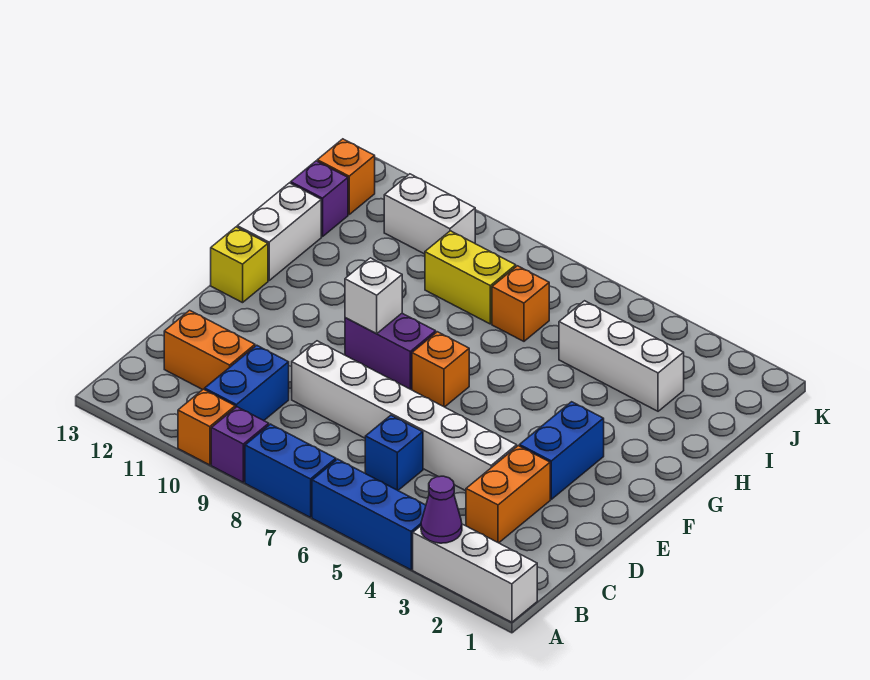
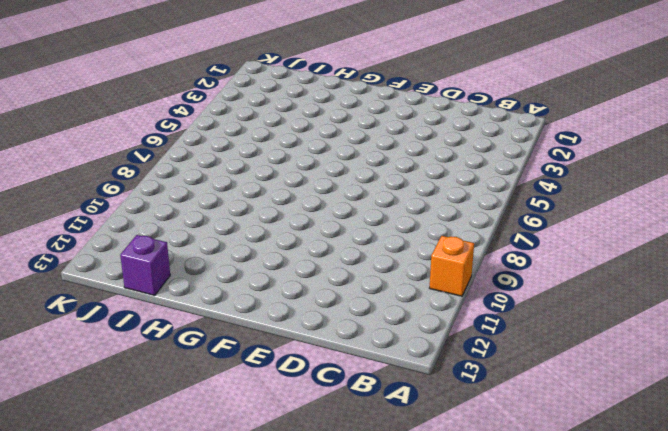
none -> white brick A1:A3 level 1
none -> blue brick A4:A6 level 1
none -> blue brick A7:A8 level 1

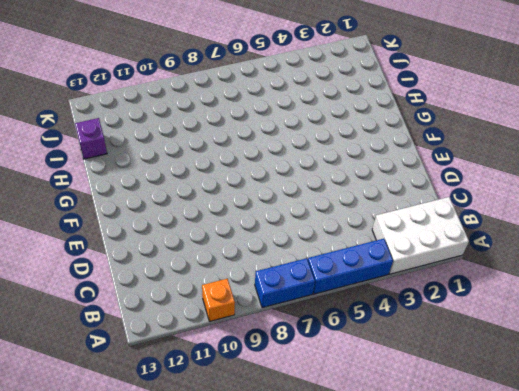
white brick A1:B3 level 1 -> white brick A1:A3 level 1
none -> purple brick A9 level 1
none -> blue brick B10:C10 level 1
none -> orange brick C3:D3 level 1

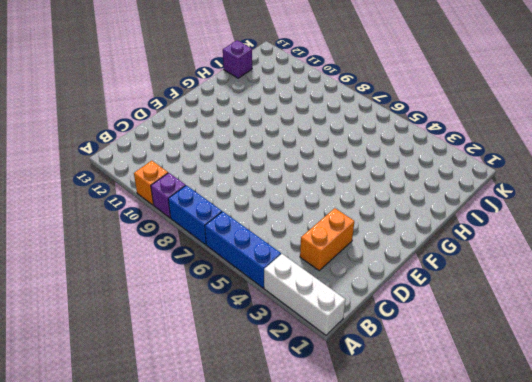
none -> blue brick B10:C10 level 1
none -> blue brick C6 level 1
none -> orange brick C11:C12 level 1

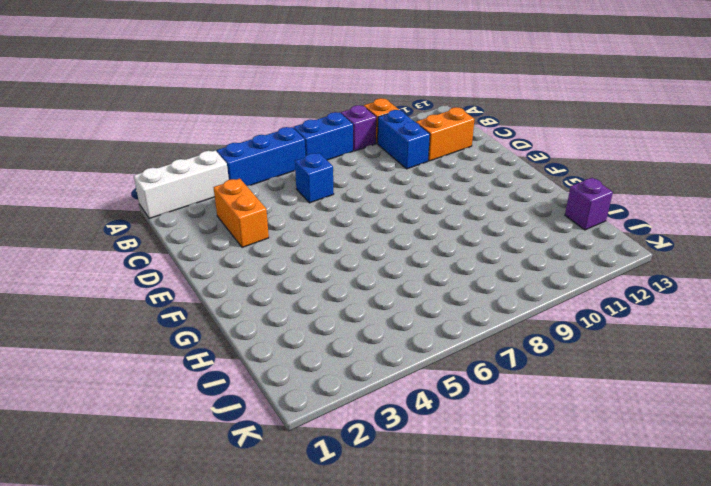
none -> white brick D4:D9 level 1
none -> blue brick E3:F3 level 1
none -> orange brick F7 level 1

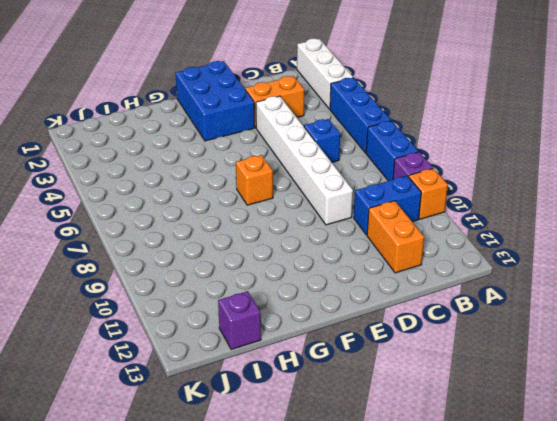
blue brick E1:F3 level 1 -> blue brick E3:F3 level 1
none -> purple brick F8:F9 level 1
none -> yellow brick F13 level 1
none -> white brick G13:H13 level 1

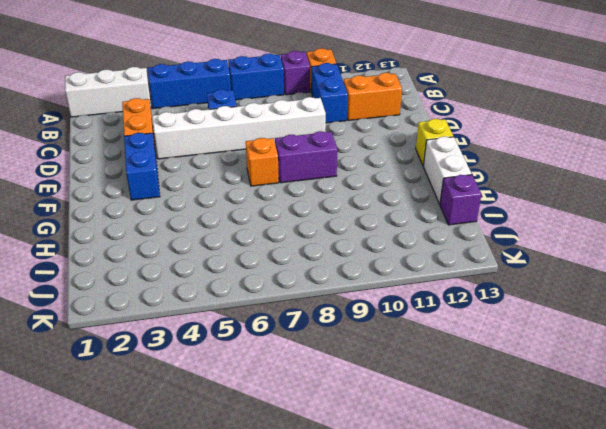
none -> white brick I3:I5 level 1
none -> orange brick I7 level 1
none -> yellow brick I8:I9 level 1

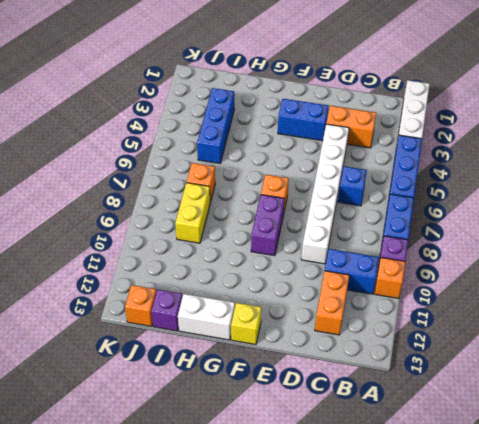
blue brick I3:I5 level 1 -> white brick I3:I5 level 1
none -> white brick J10:J11 level 1
none -> purple cone A3 level 2
none -> white brick F9 level 2

